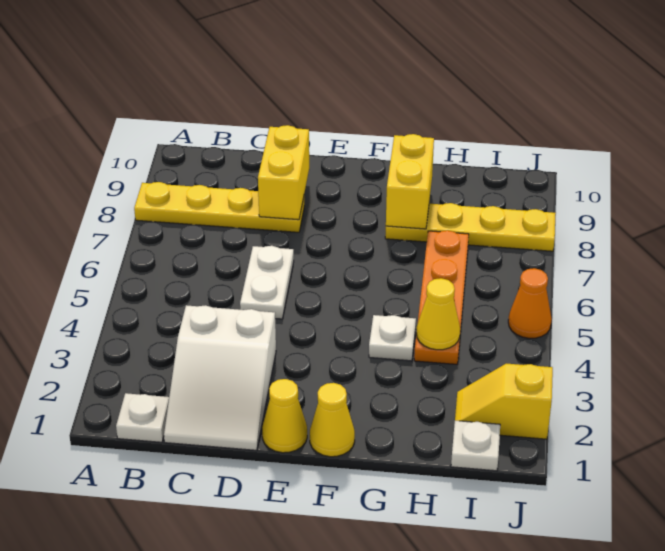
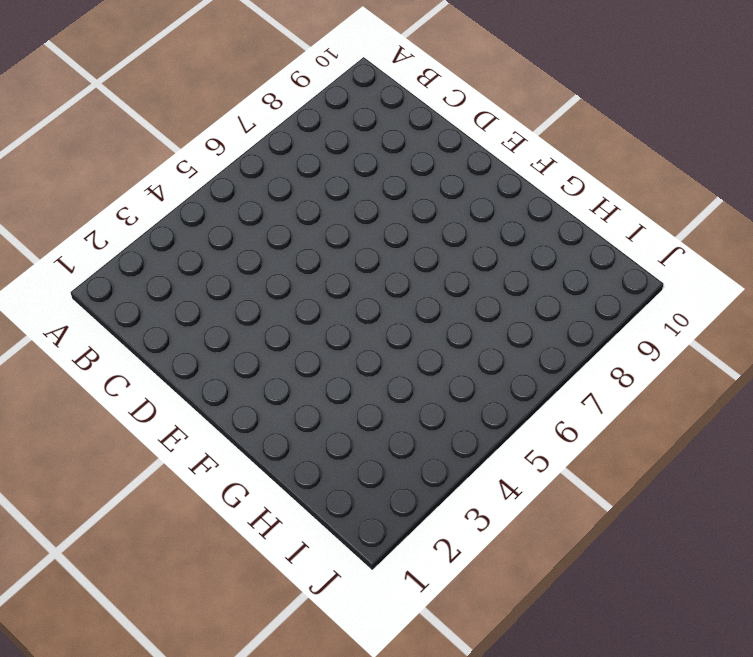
none -> yellow plate A8:D8 level 1
none -> white plate B1 level 1
none -> white slope C1:D3 level 1 top 3

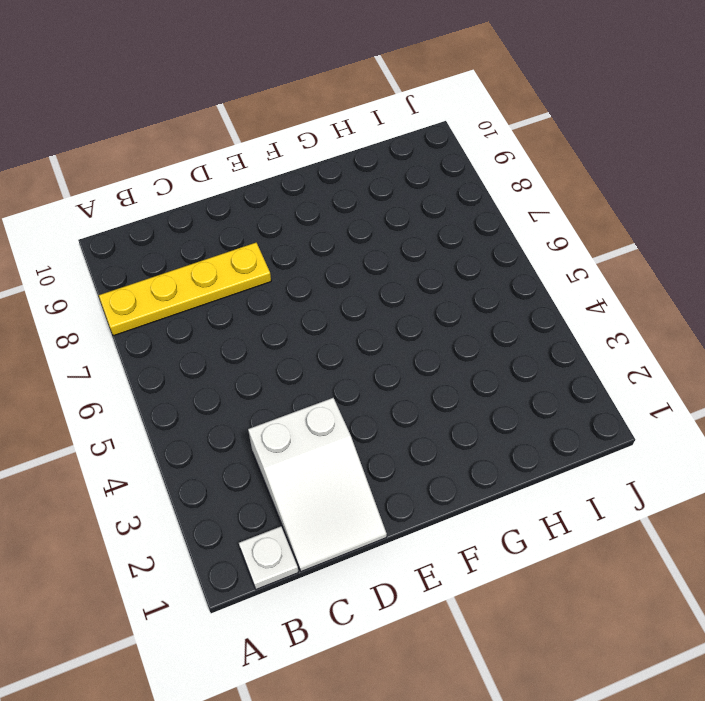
none -> white plate D5:D6 level 1
none -> yellow cone E1 level 1
none -> yellow cone F1 level 1

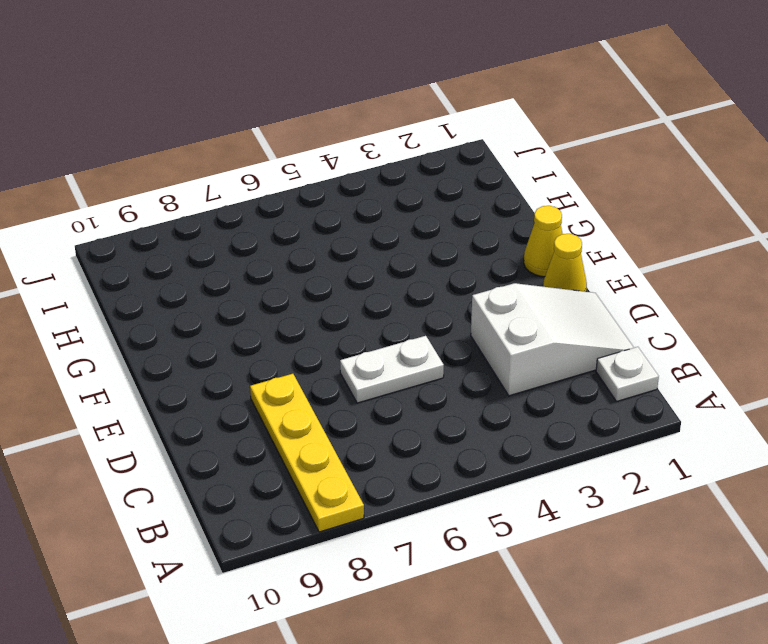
none -> white plate G4 level 1
none -> yellow plate G8:J8 level 1
none -> orange plate H4:H7 level 1

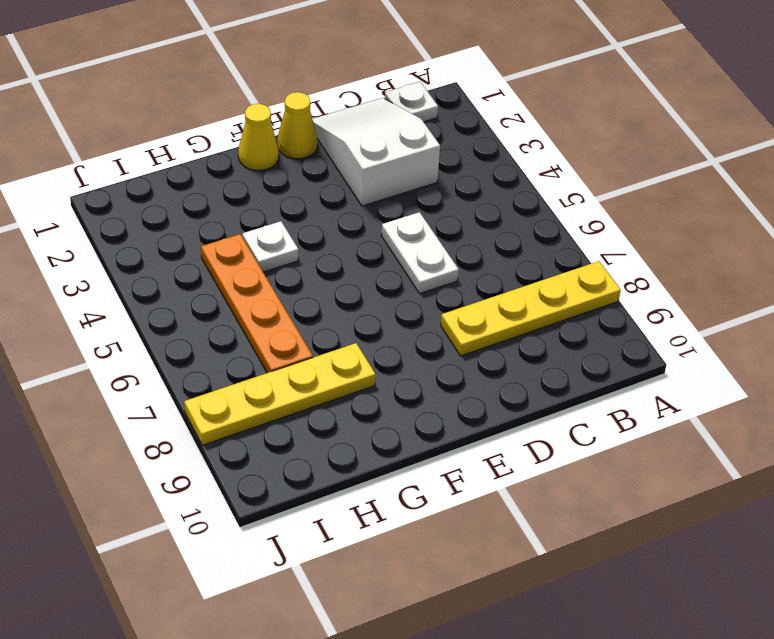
none -> white plate I1 level 1
none -> yellow slope I2:J2 level 1 top J
none -> orange cone J5 level 1

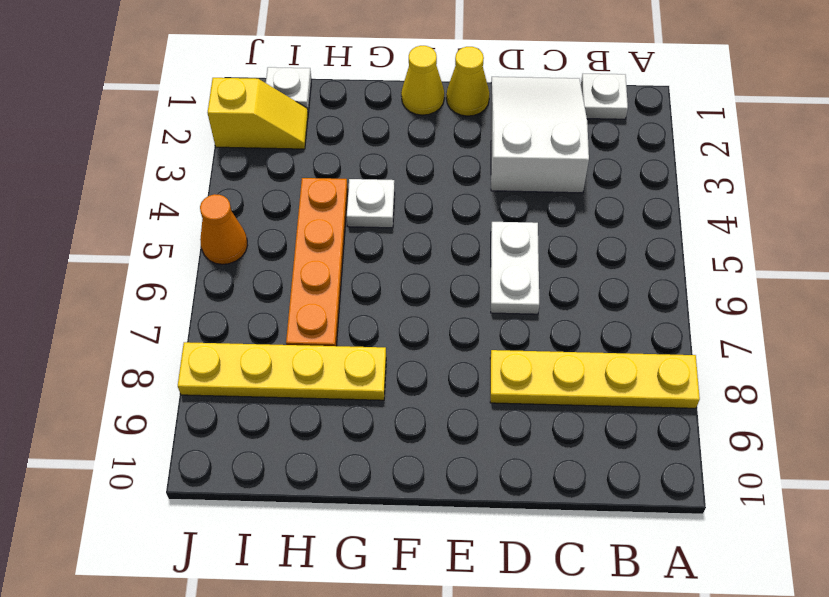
none -> yellow brick D8:D9 level 2
none -> yellow brick G8:G9 level 2
none -> yellow cone H4 level 2

